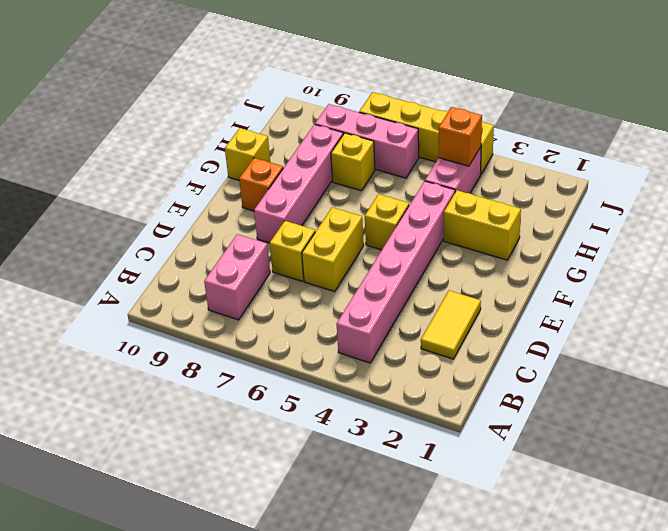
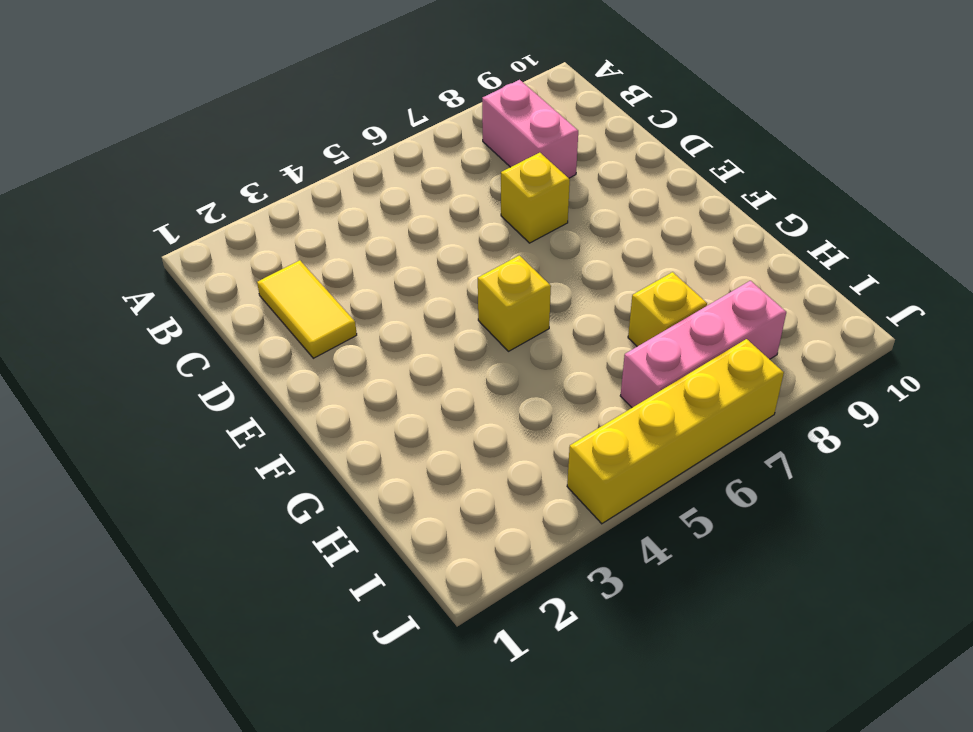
none -> pink brick B4:G4 level 1
none -> yellow brick D6:E6 level 1
none -> pink brick E8:H8 level 1

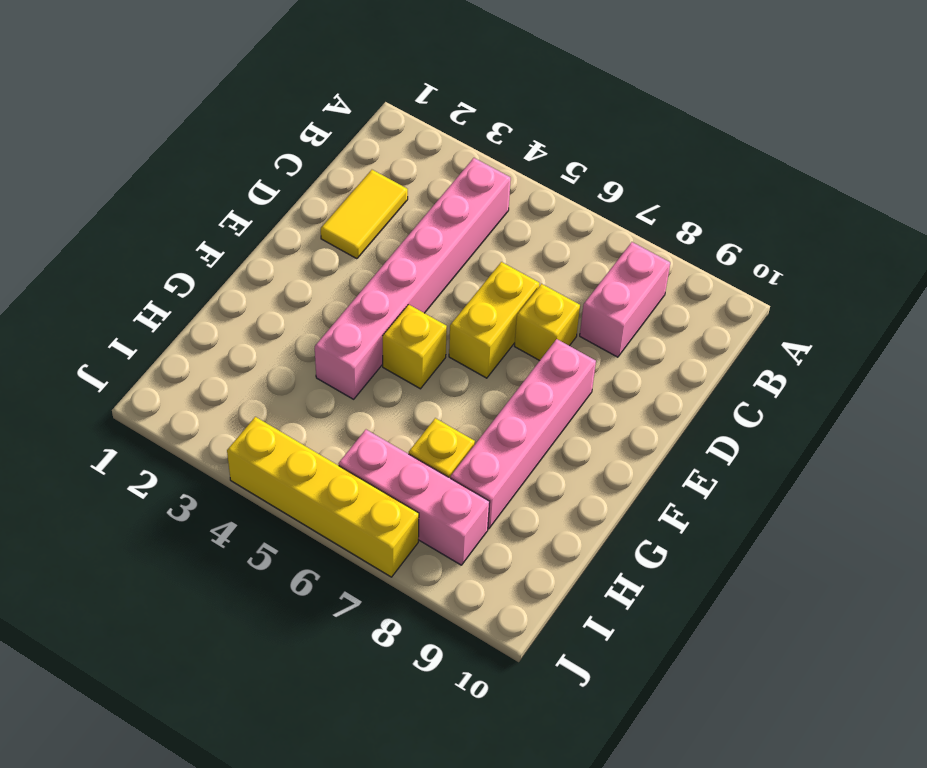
none -> orange brick F9 level 1
none -> yellow brick G2:G3 level 1
none -> yellow brick G10 level 1

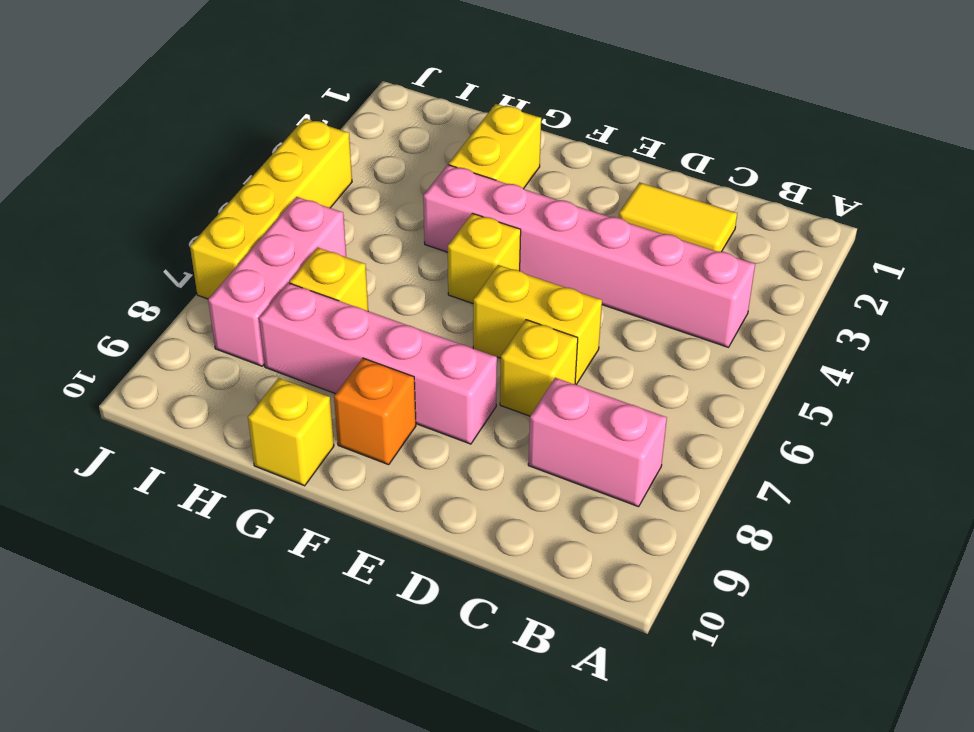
none -> pink brick H4:I4 level 1
none -> orange brick I4 level 2

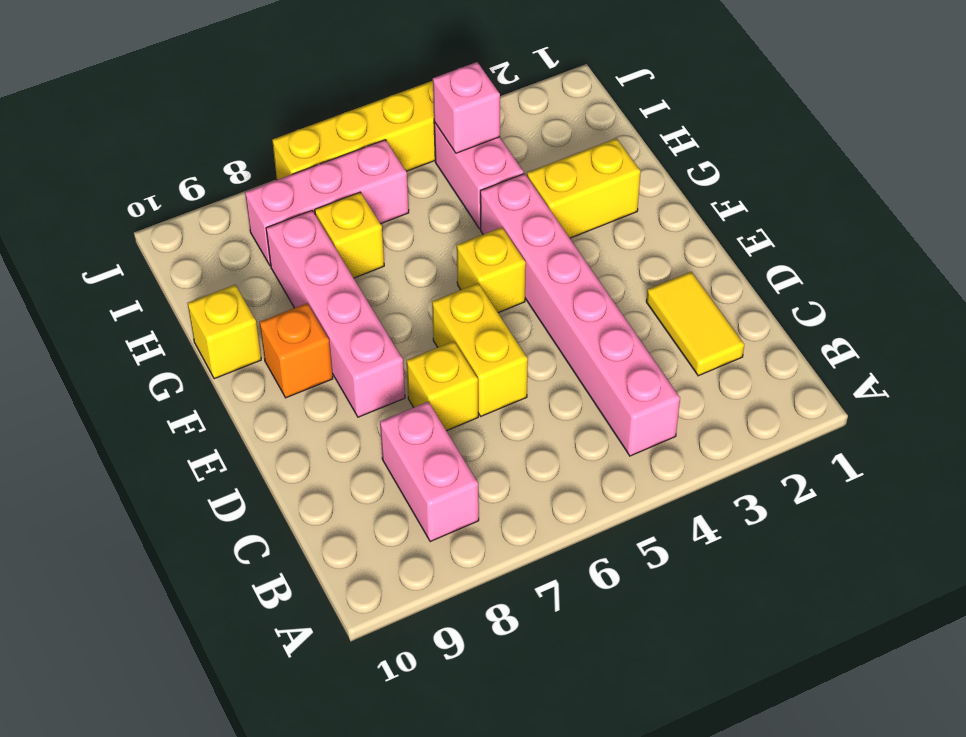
pink brick I4 level 2 -> orange brick I4 level 2

